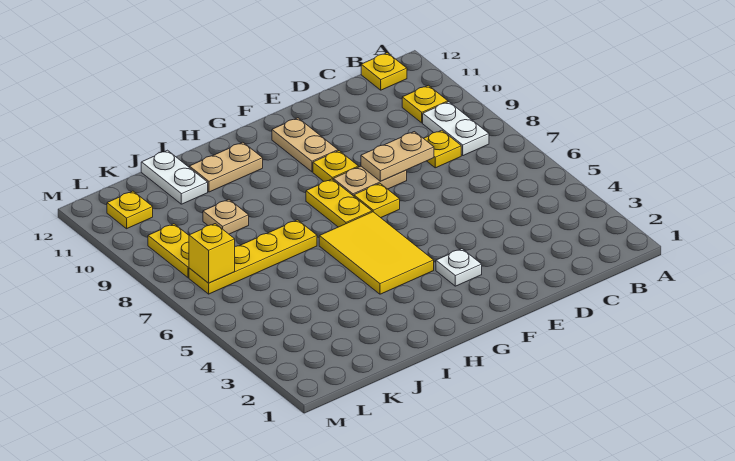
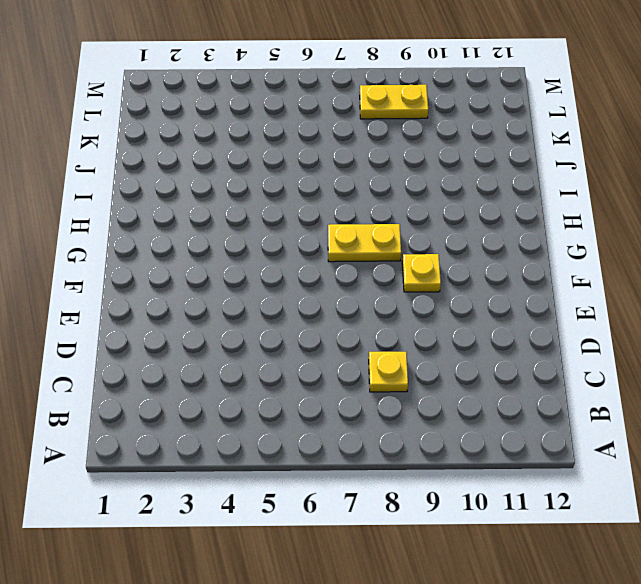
none -> white plate B8:B9 level 1
none -> yellow plate B10 level 1
none -> yellow plate B12 level 1

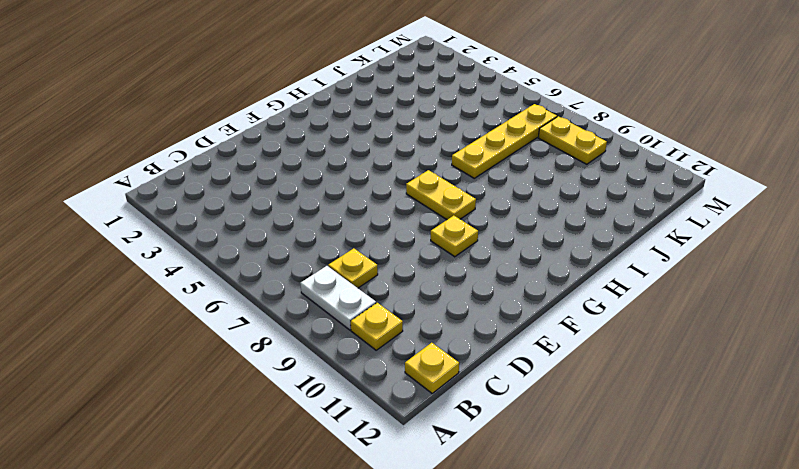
none -> tan plate E8:F8 level 1
none -> white plate F3 level 1
none -> yellow plate F7 level 1

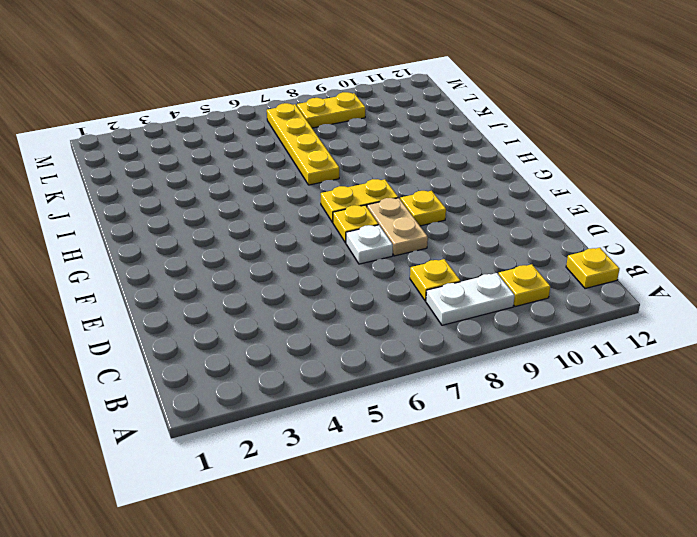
white plate E7 level 1 -> white plate F3 level 1
none -> tan plate F10:F11 level 1
none -> yellow tile G4:H6 level 1
none -> tan plate H11:I11 level 1

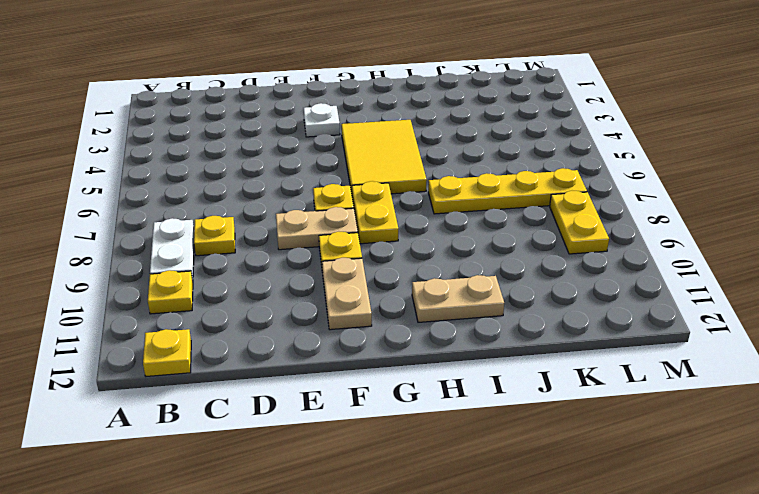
none -> tan plate J9 level 1
none -> white plate J11:J12 level 1
none -> yellow plate L11 level 1

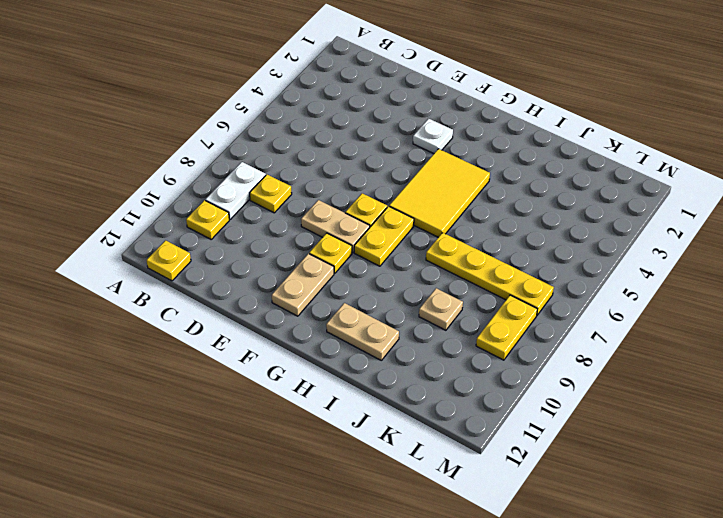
none -> white plate J11:J12 level 1
none -> yellow plate L11 level 1
none -> tan plate D8:E8 level 2

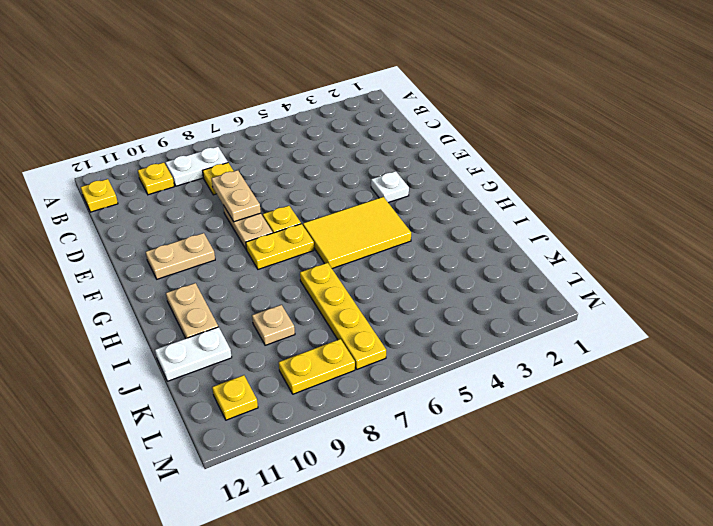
none -> yellow plate F9 level 1
none -> yellow brick L7 level 2

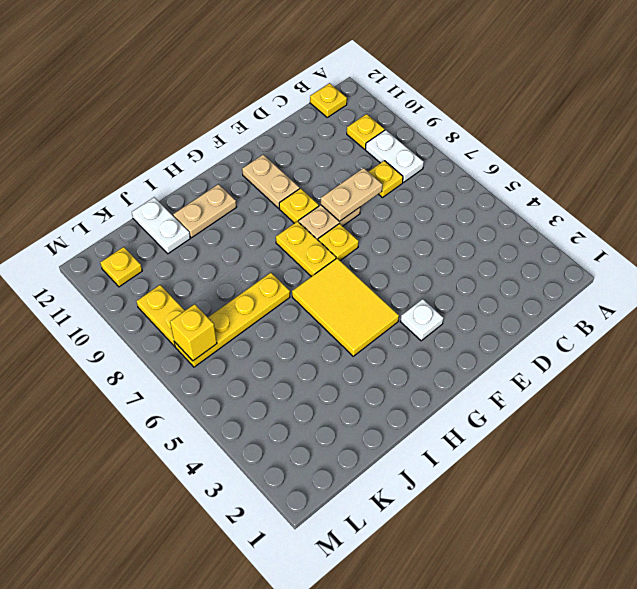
none -> tan plate J9 level 1

